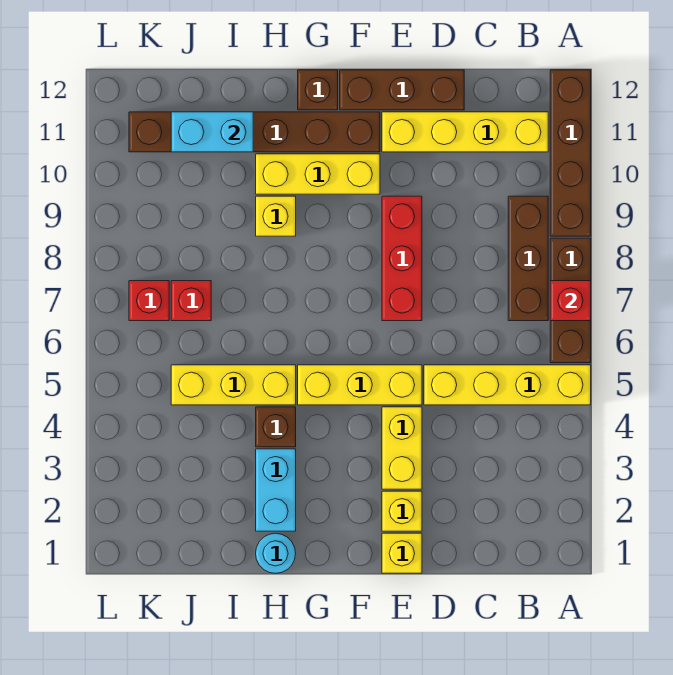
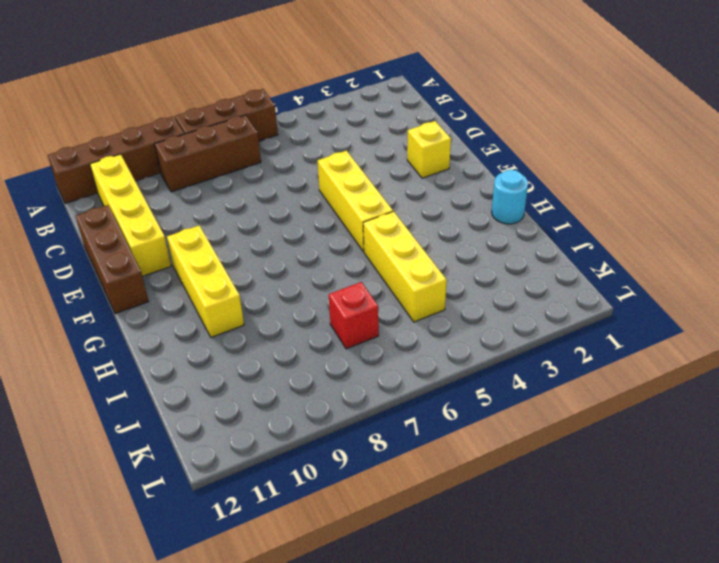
none -> yellow brick A5:D5 level 1
none -> yellow brick E1 level 1
none -> yellow brick E3:E4 level 1

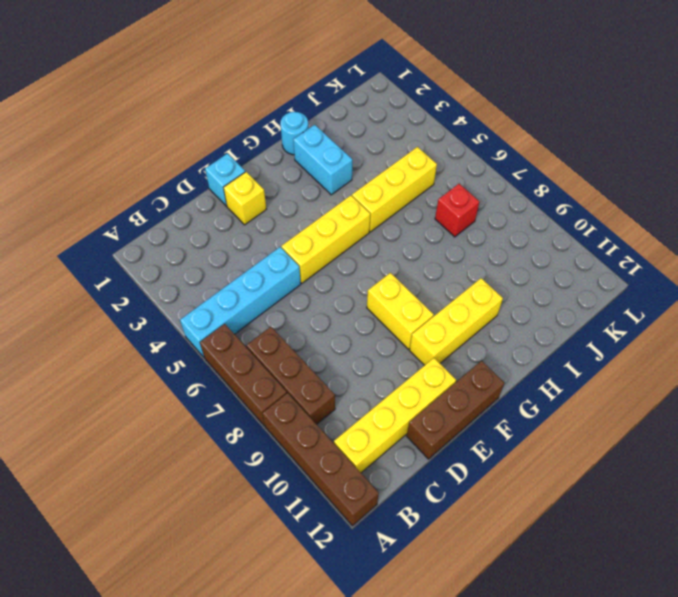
cyan brick A5:D5 level 1 -> yellow brick A5:D5 level 1
cyan brick E1 level 1 -> yellow brick E1 level 1
yellow brick F8:F9 level 1 -> yellow brick E3:E4 level 1
none -> red brick E7:E9 level 1
none -> brown brick F11:K11 level 1
none -> brown brick G12 level 1

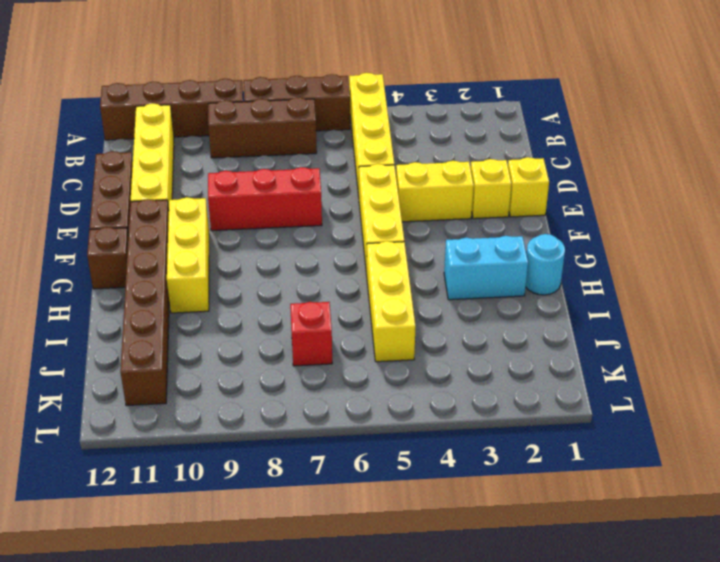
none -> brown brick H4 level 1
none -> yellow brick H9 level 1
none -> red brick K7 level 1

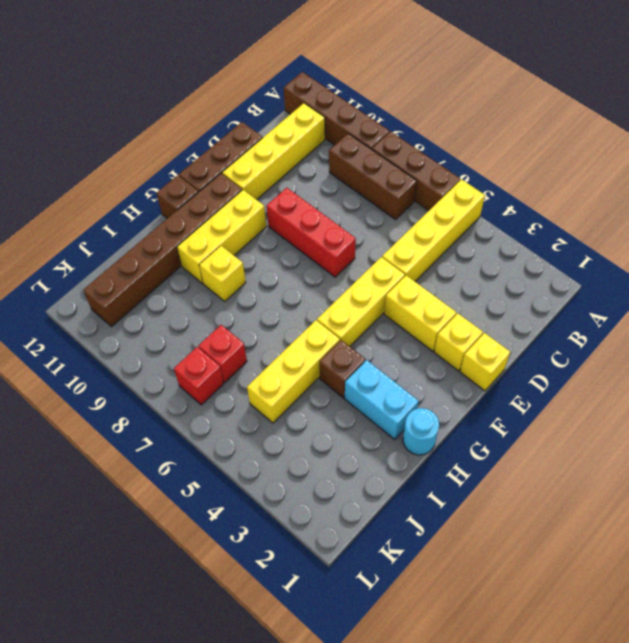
none -> red brick A7 level 2
none -> cyan brick I11:J11 level 2

